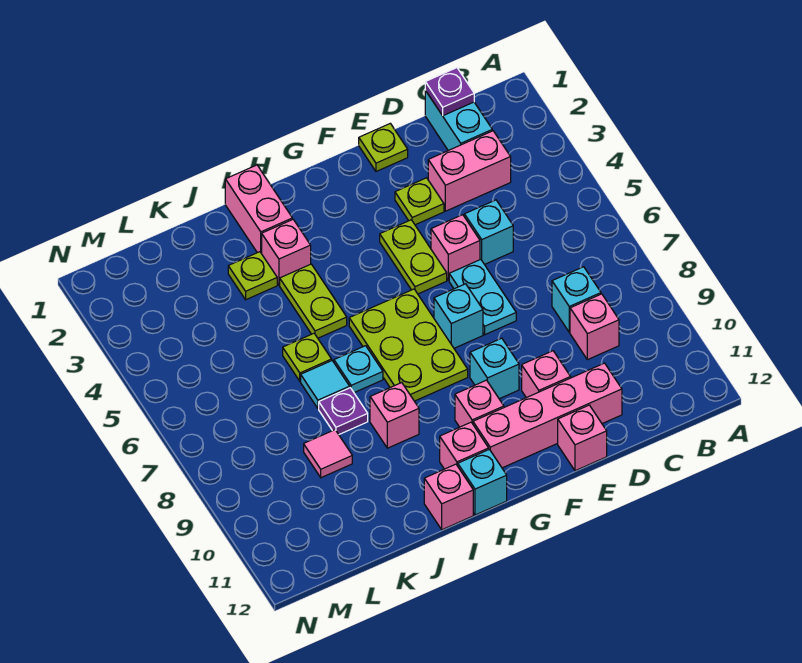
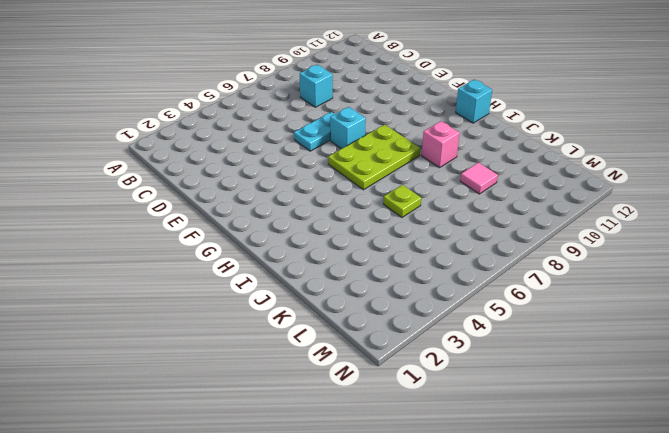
none -> cyan brick C1:C2 level 1
none -> pink brick C3:D3 level 1
none -> pink brick C9 level 1
none -> cyan brick D5 level 1

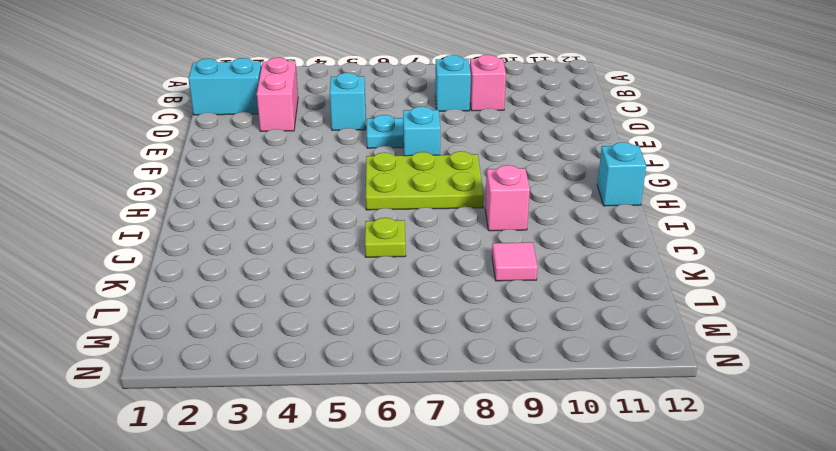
none -> pink brick D11:G11 level 1
none -> lime plate E1 level 1
none -> lime plate E3 level 1
none -> pink brick E5 level 1

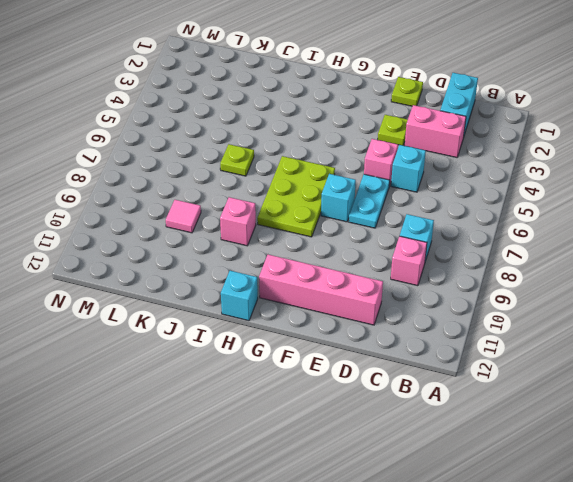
none -> pink brick E10 level 1
none -> pink brick E12 level 1
none -> lime plate F4:F5 level 1
none -> cyan brick F9 level 1

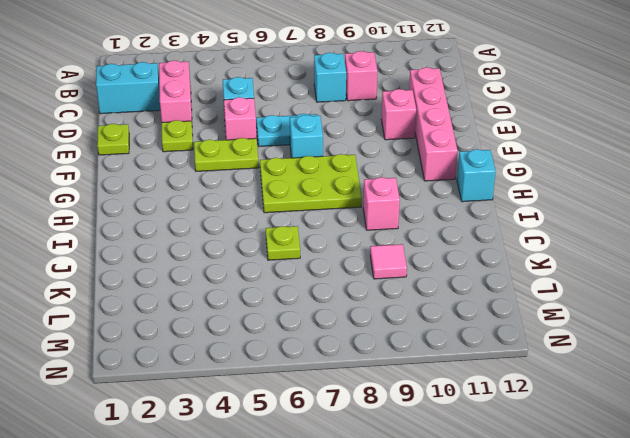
none -> pink brick E12 level 1
none -> cyan brick F9 level 1
none -> pink brick G10 level 1
none -> pink brick H11 level 1

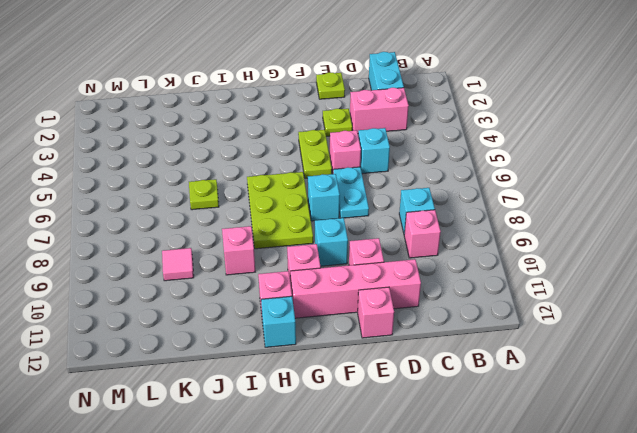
none -> pink brick I1:I2 level 1
none -> pink brick I3 level 1
none -> lime plate I4:I5 level 1
none -> cyan plate I7 level 1

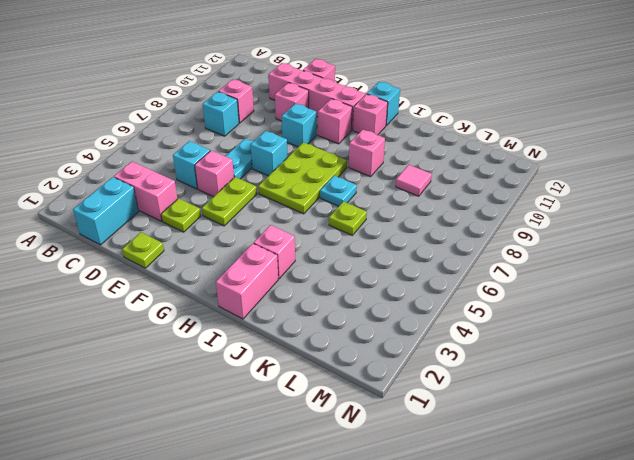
none -> lime plate I4:I5 level 1
none -> pink brick I12 level 1
none -> lime plate J3 level 1
none -> cyan tile J7 level 1

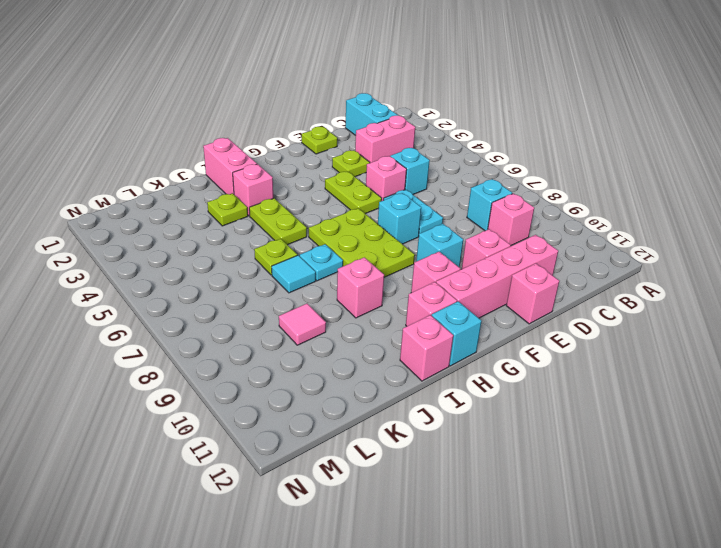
none -> purple plate J8 level 1
none -> purple plate C1 level 2

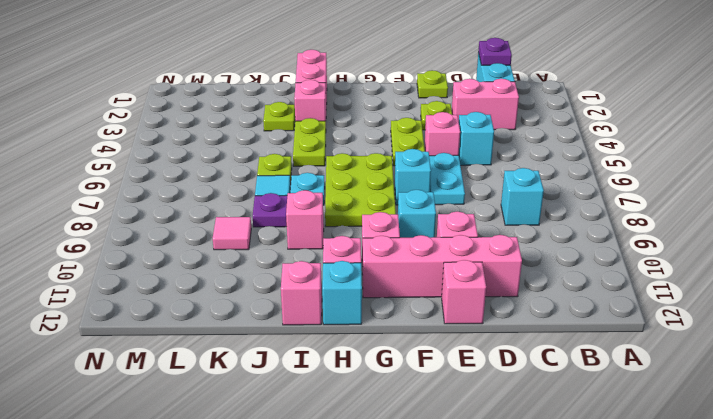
none -> pink brick C9 level 1

